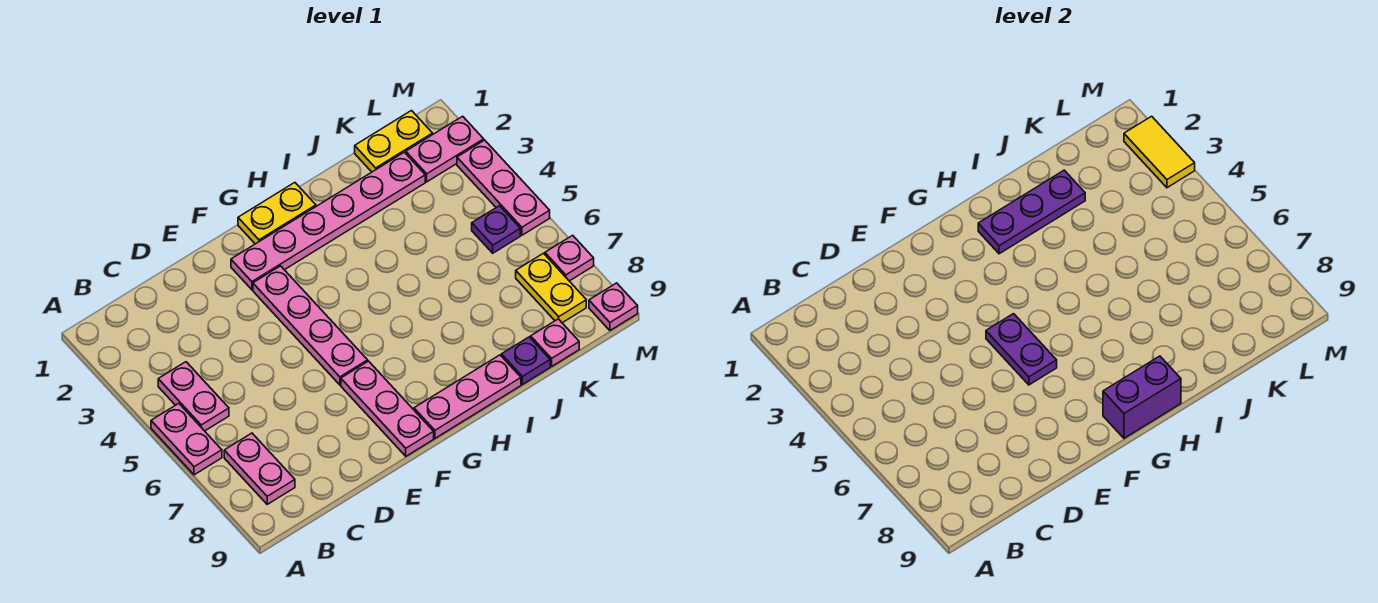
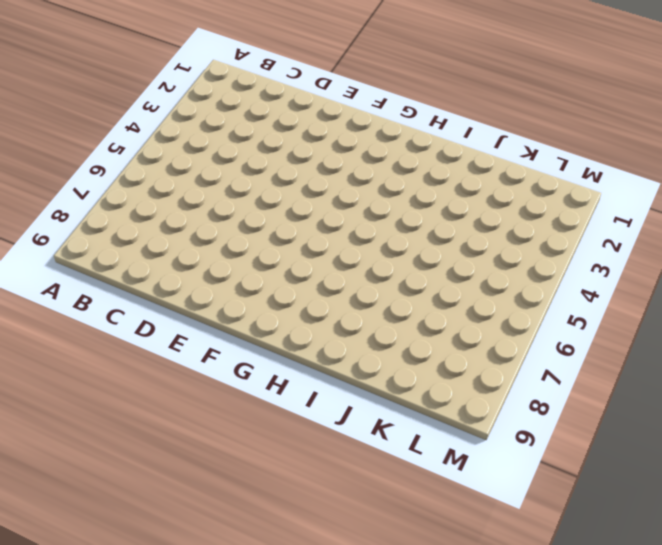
none -> pink plate A5:A6 level 1
none -> pink plate B4:B5 level 1
none -> pink plate B7:B8 level 1

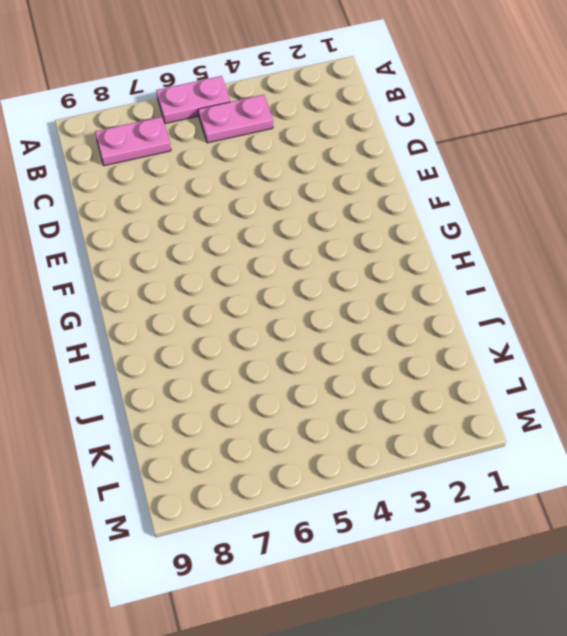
none -> pink plate F2:K2 level 1
none -> pink plate F3:F6 level 1
none -> pink plate F7:F9 level 1

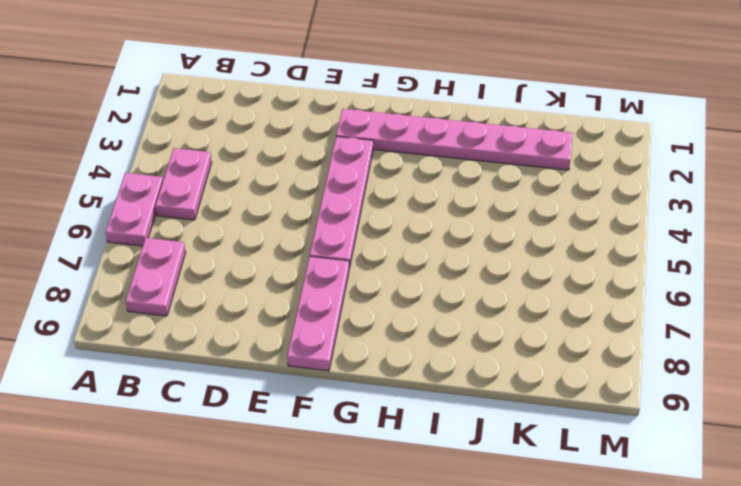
none -> yellow plate G1:H1 level 1
none -> pink plate G9:I9 level 1
none -> purple plate J9 level 1

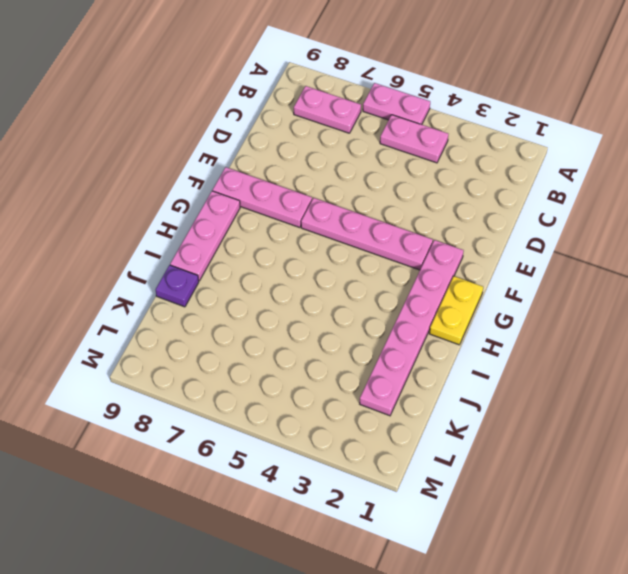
none -> yellow plate K1:L1 level 1
none -> pink plate K9 level 1
none -> pink plate L2:M2 level 1

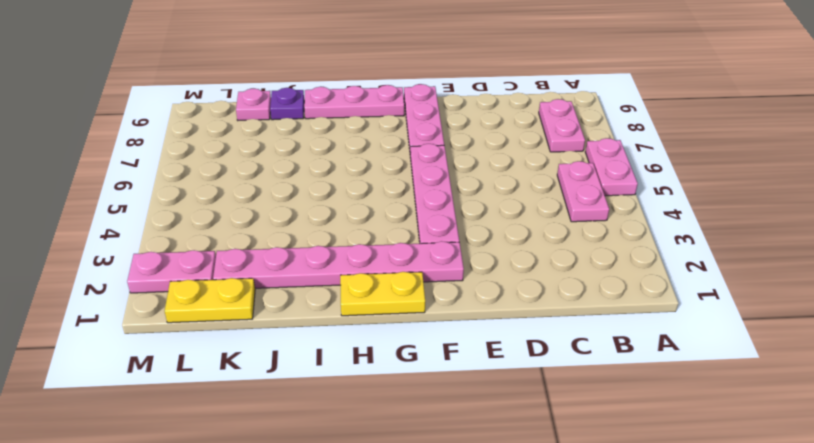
none -> purple plate L5 level 1
none -> yellow plate L7:L8 level 1
none -> pink plate M3:M5 level 1

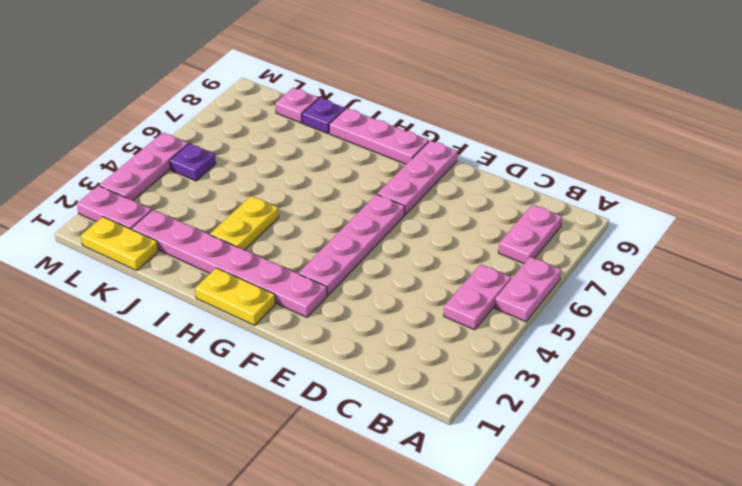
yellow plate I3:I4 level 1 -> yellow plate L7:L8 level 1
none -> pink plate M7 level 1
none -> pink plate M9 level 1
none -> purple plate F5:F6 level 2

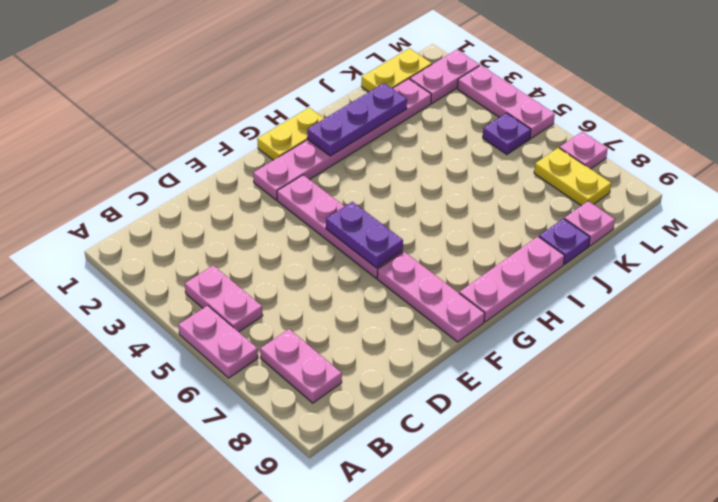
none -> pink plate M9 level 1
none -> purple brick G9:H9 level 2
none -> yellow tile M2:M3 level 2

